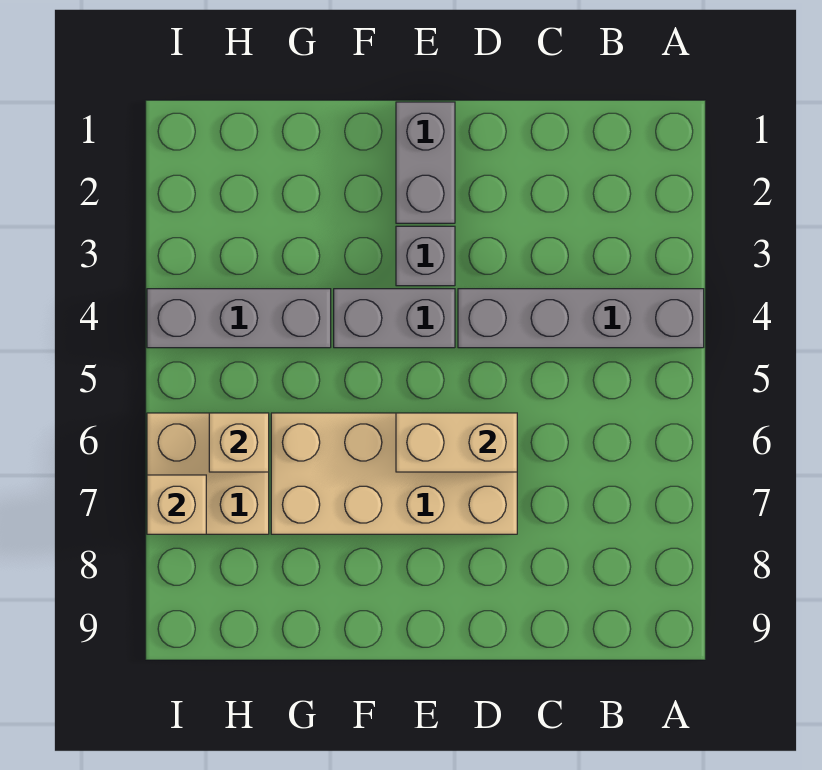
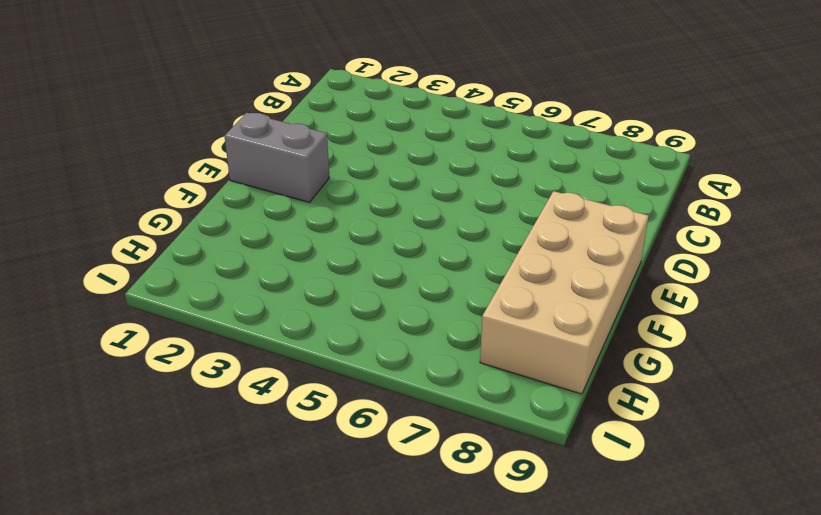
tan brick E8:H9 level 1 -> tan brick D6:G7 level 1
none -> grey brick A4:D4 level 1
none -> grey brick E3 level 1

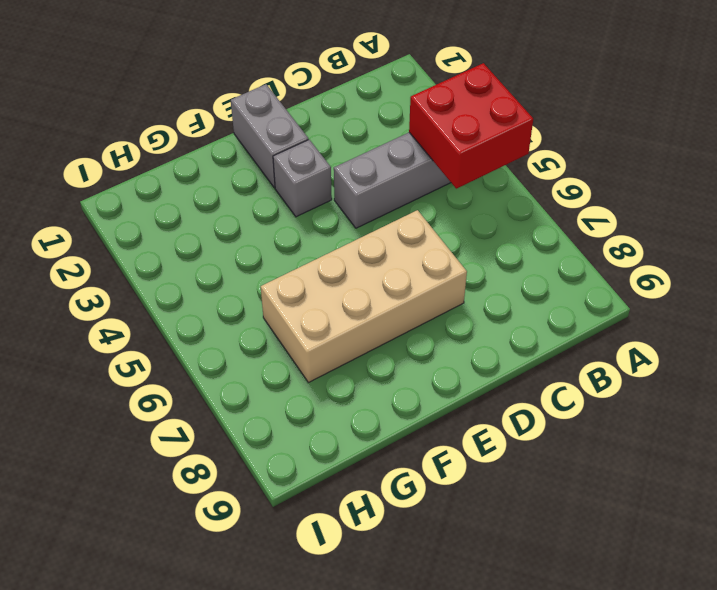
red brick A4:B5 level 2 -> none
none -> grey brick E4:F4 level 1
none -> grey brick G4:I4 level 1

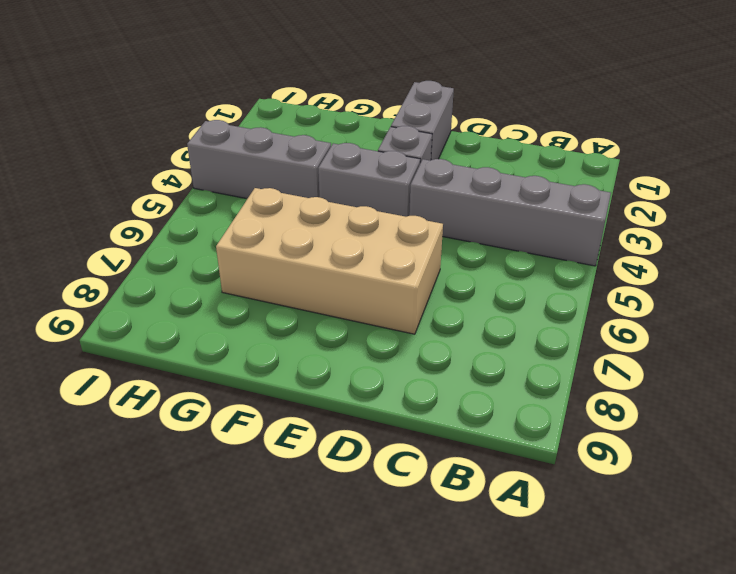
none -> tan brick H6:I7 level 1
none -> tan brick D6:E6 level 2

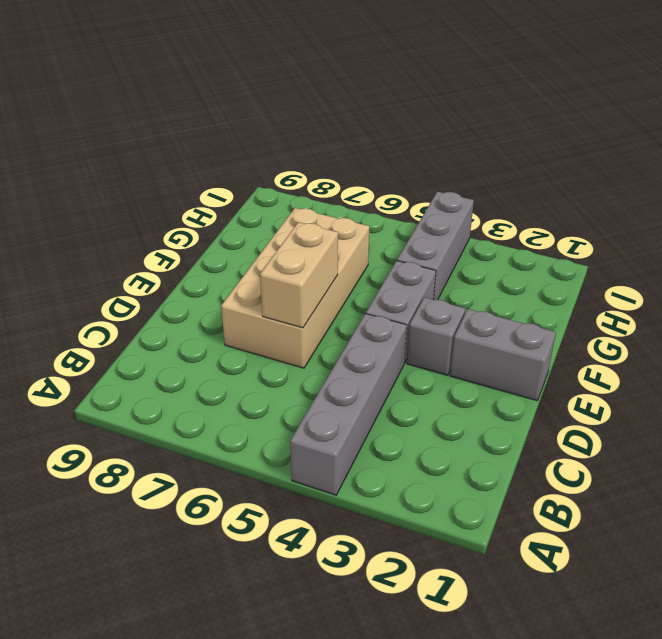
none -> tan brick H6:I7 level 1
none -> tan brick H6 level 2

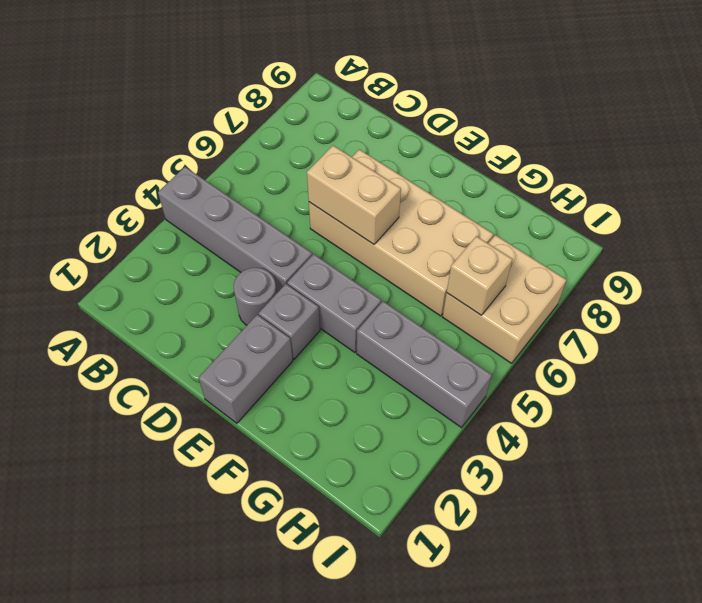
grey round brick D3 level 1 -> none
none -> tan brick I7 level 2

